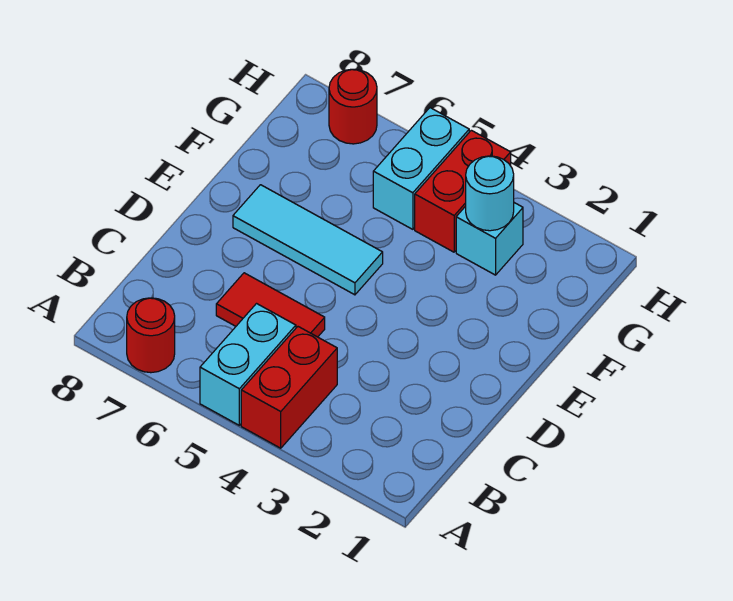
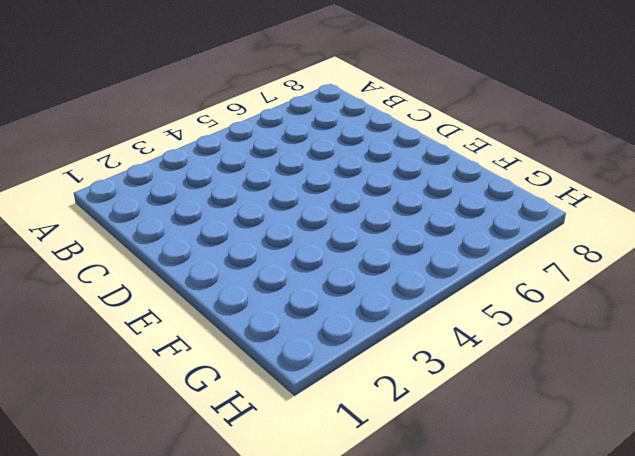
none -> red brick A4:B4 level 1
none -> cyan brick A5:B5 level 1

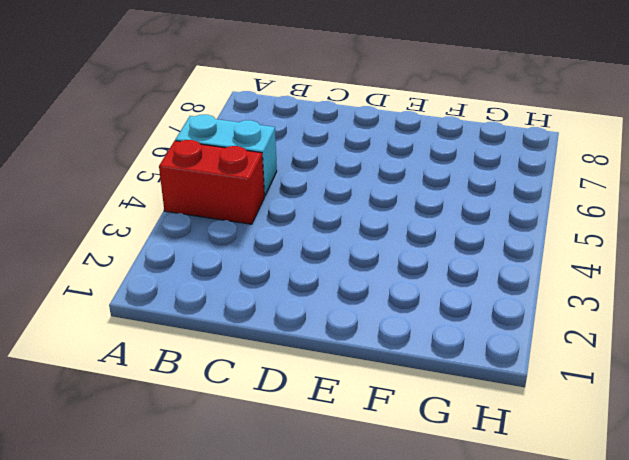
none -> red round brick A7 level 1
none -> red tile C5:C6 level 1

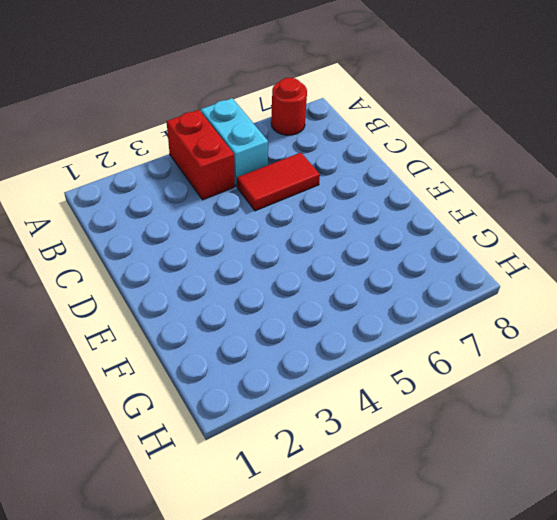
none -> cyan tile E5:E7 level 1
none -> cyan brick G3 level 1

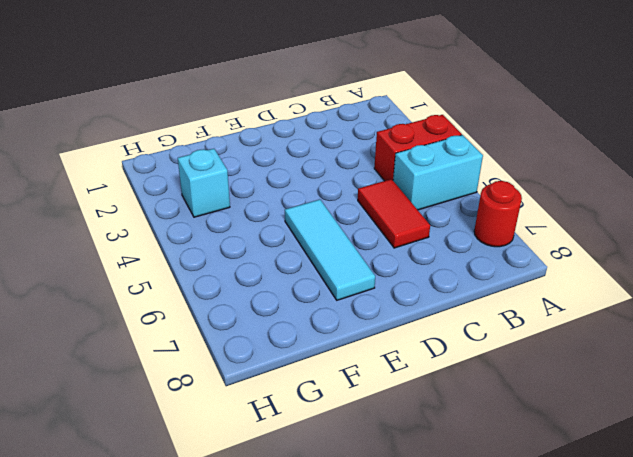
none -> red brick G4:H4 level 1
none -> cyan brick G5:H5 level 1

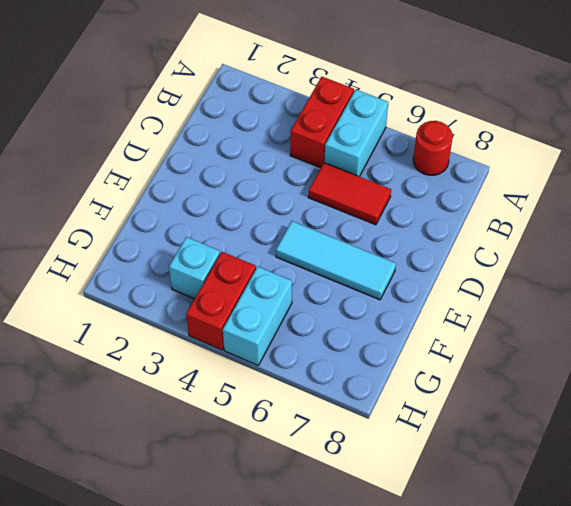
none -> red round brick H7 level 1
none -> cyan round brick G3 level 2

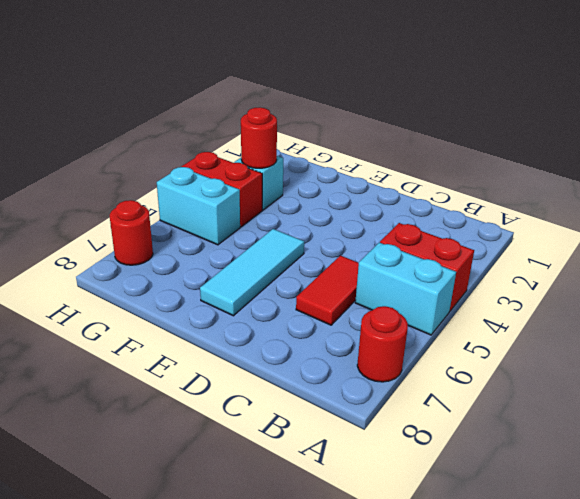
red round brick G3 level 2 -> cyan round brick G3 level 2

